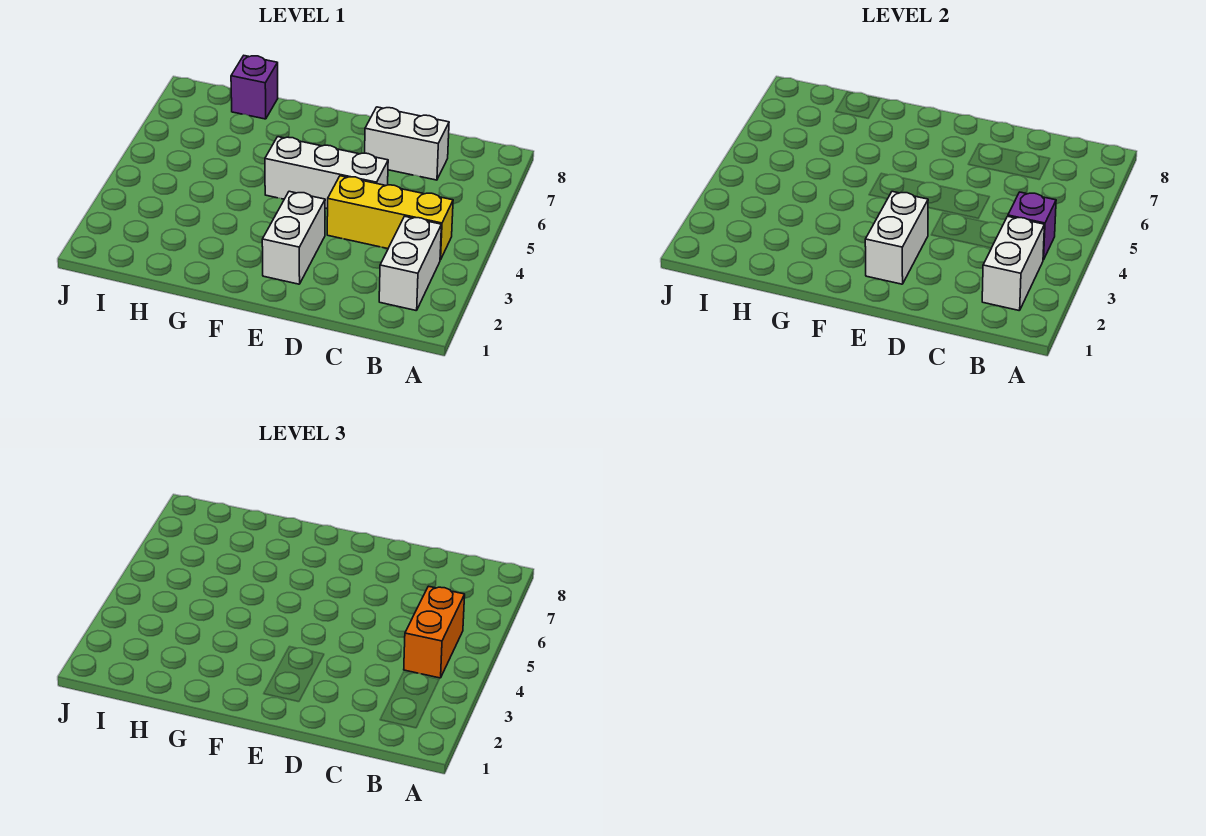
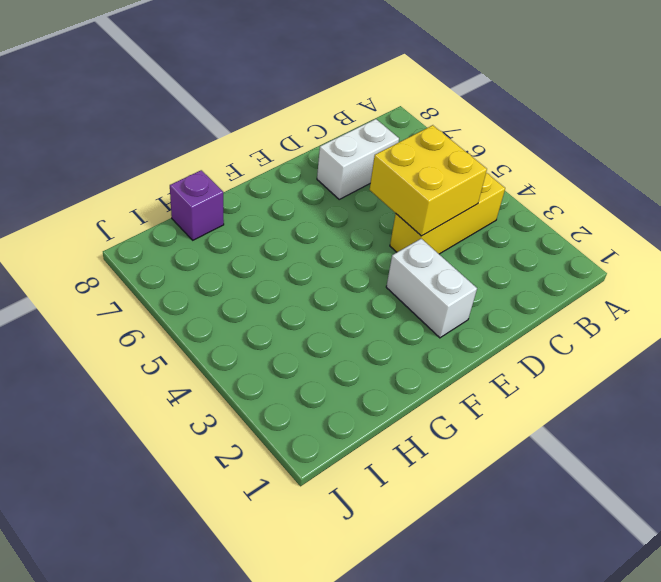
yellow brick C4:D5 level 2 -> none
none -> white brick B2:B3 level 1
none -> white brick D5:F5 level 1

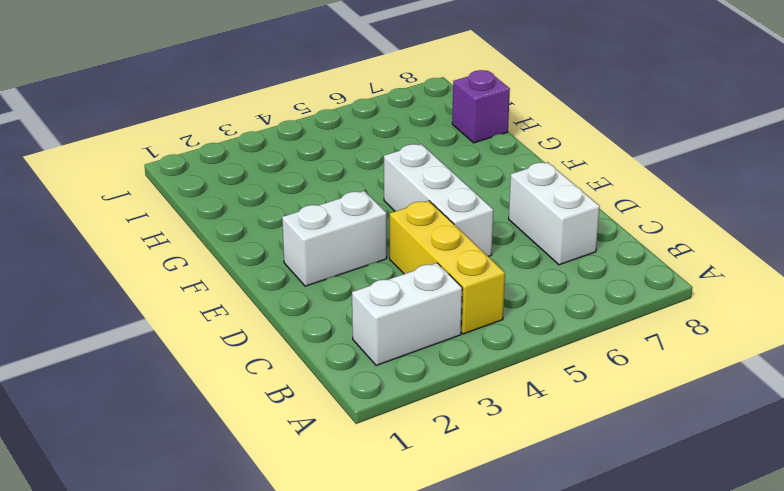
none -> white brick B2:B3 level 2
none -> purple brick B4 level 2

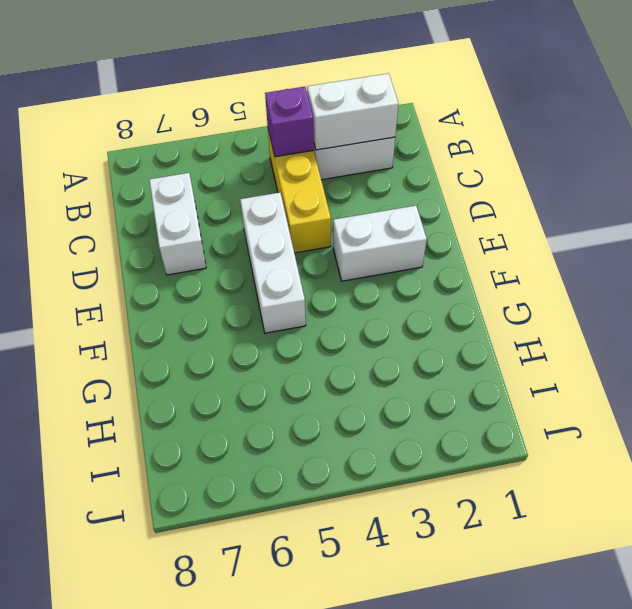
none -> purple brick H8 level 1
none -> white brick E2:E3 level 2

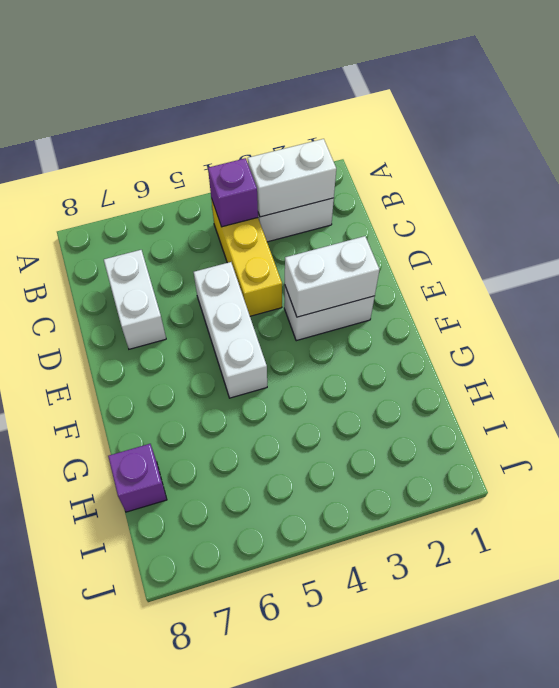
none -> orange brick B4:B5 level 3

